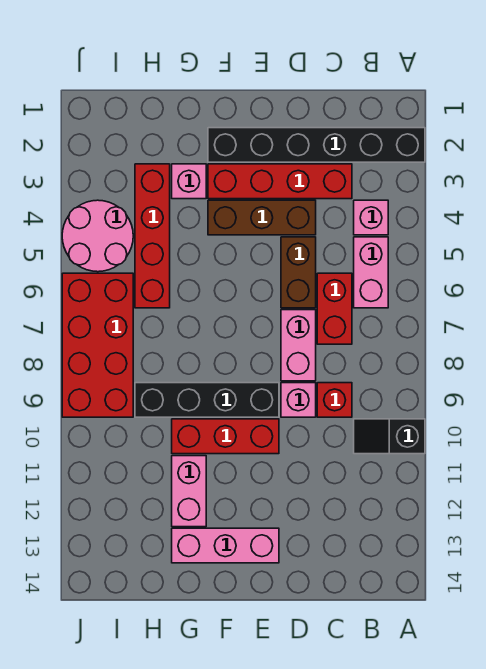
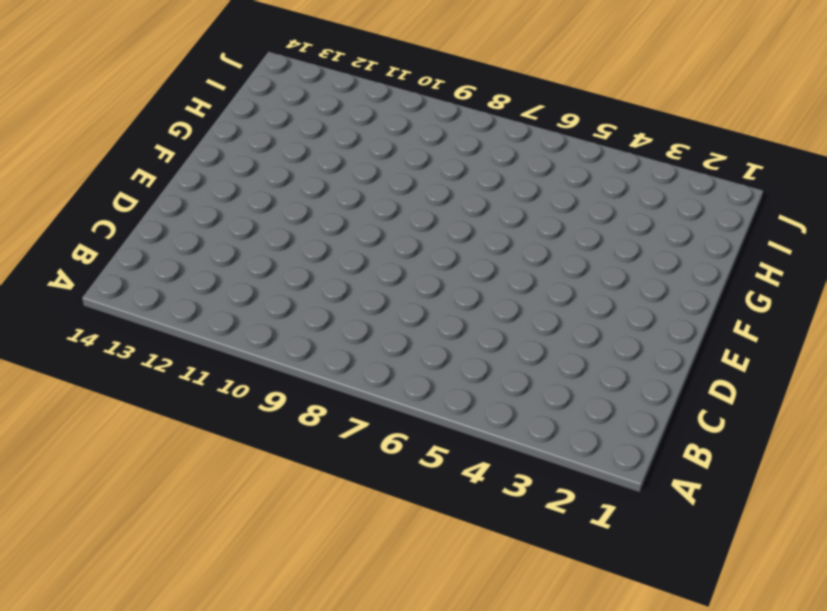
none -> black brick A2:F2 level 1
none -> black slope A10:B10 level 1 top A
none -> pink brick B4 level 1

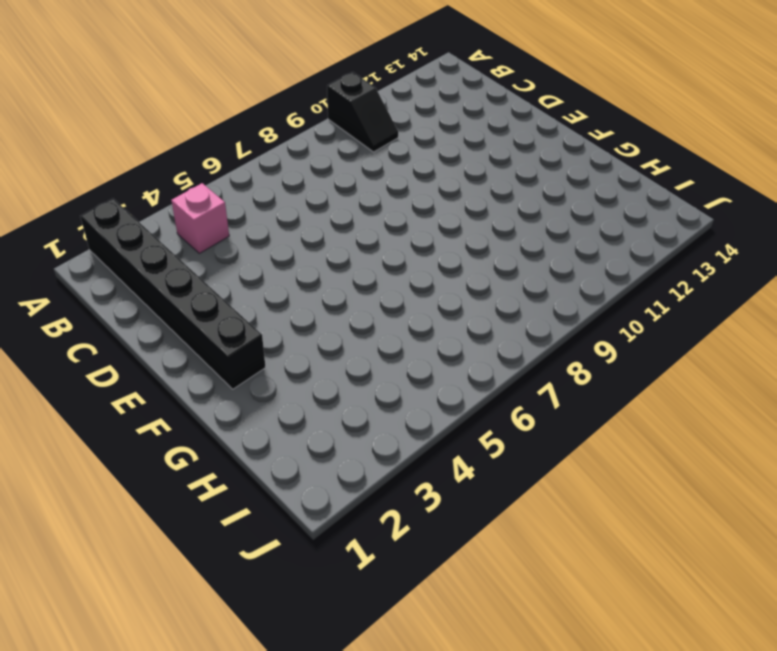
none -> pink brick B5:B6 level 1
none -> red brick C3:F3 level 1
none -> red brick C6:C7 level 1

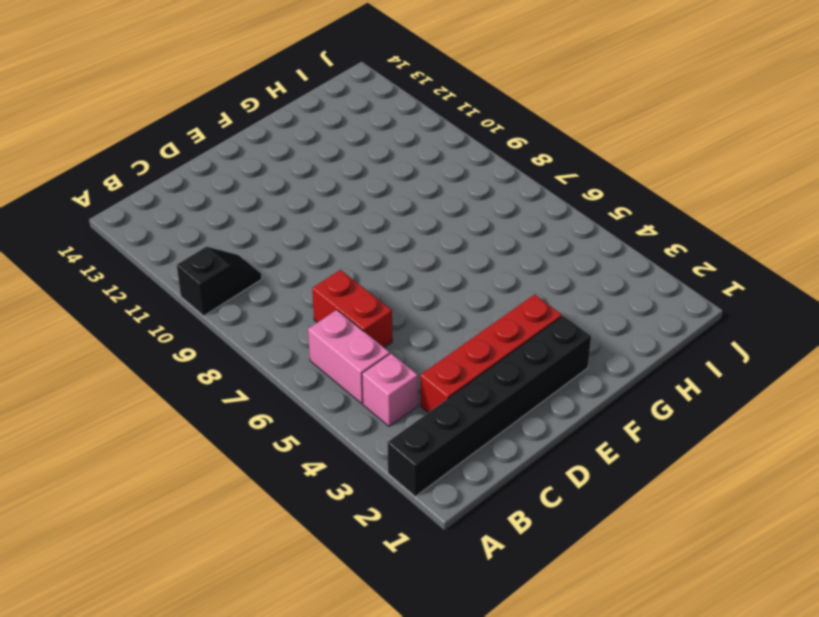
none -> red brick C9 level 1
none -> brown brick D4:F4 level 1
none -> brown brick D5:D6 level 1

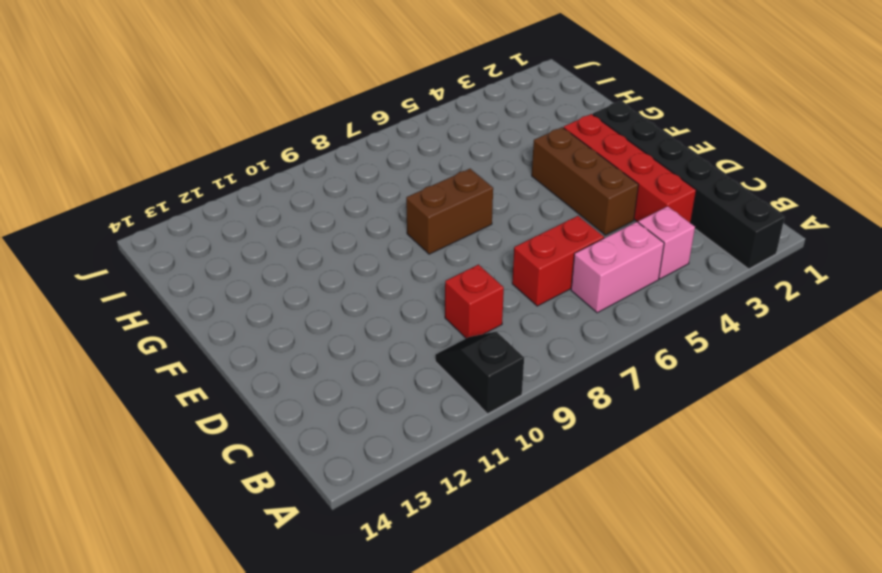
brown brick F7:F8 level 1 -> brown brick D5:D6 level 1
none -> pink brick D7:D8 level 1
none -> pink brick D9 level 1
none -> black brick E9:H9 level 1

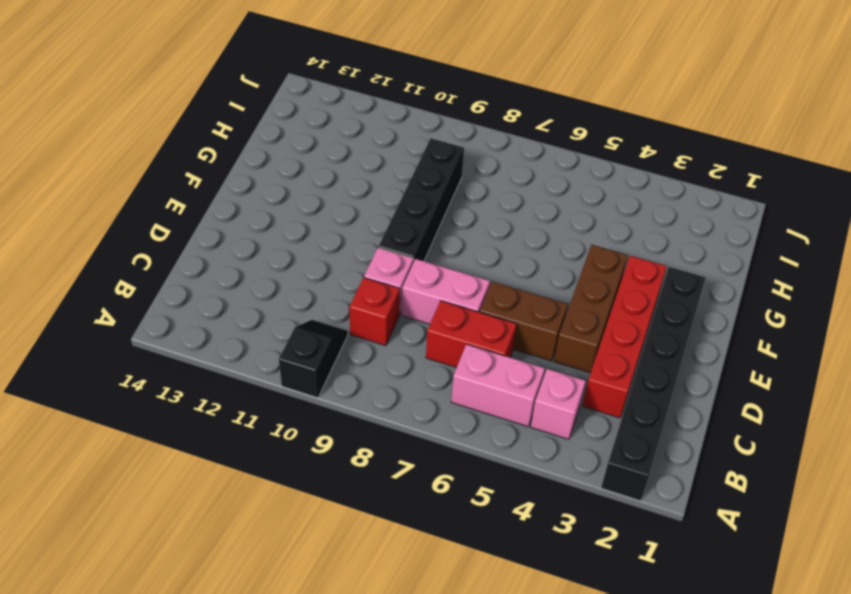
none -> red brick E10:G10 level 1
none -> pink brick E13:G13 level 1
none -> pink brick G3 level 1

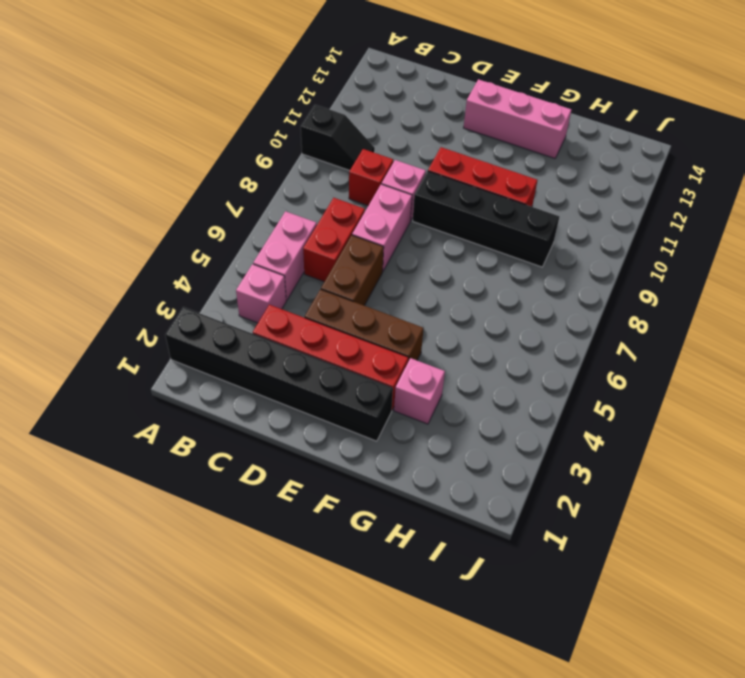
none -> pink brick G11:G12 level 1
none -> red brick H3:H6 level 1
none -> pink round brick I4:J5 level 1

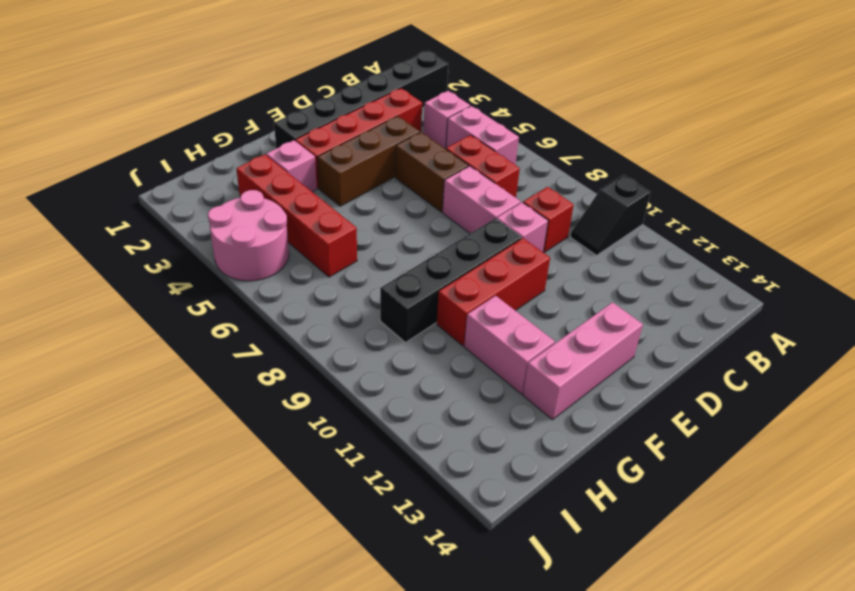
none -> red brick I6:J9 level 1

